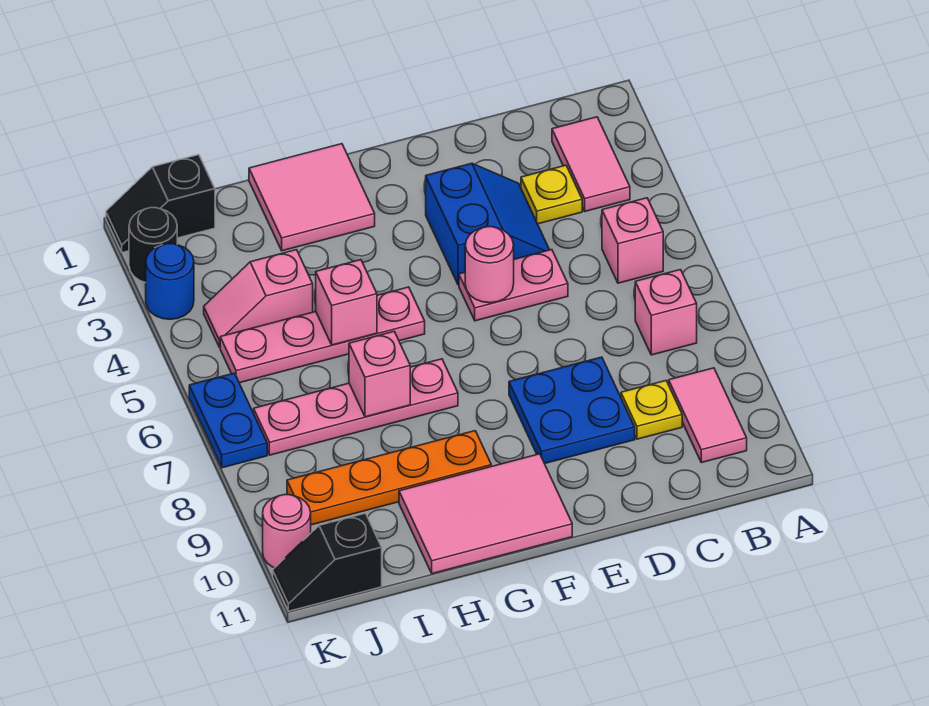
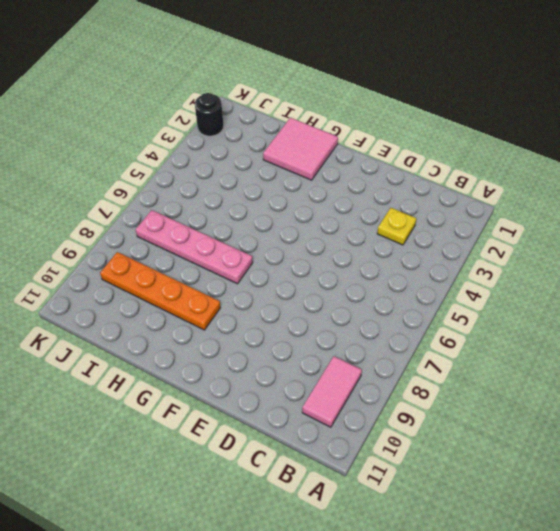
none -> pink tile B2:B3 level 1
none -> pink brick B5 level 1
none -> pink brick B7 level 1

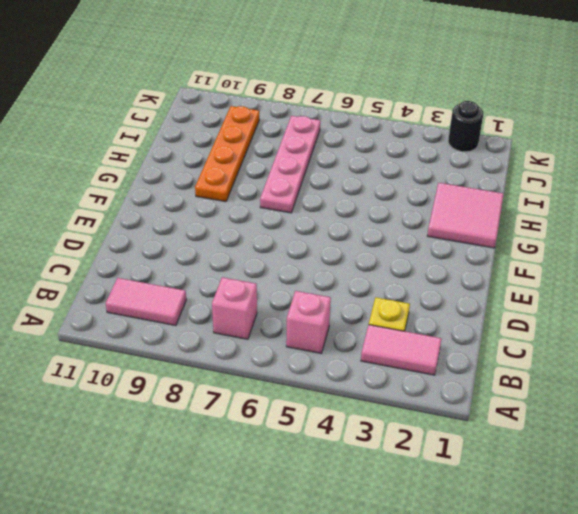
none -> yellow plate C9 level 1
none -> blue slope D3:E4 level 1 top E
none -> pink plate D5:E5 level 1

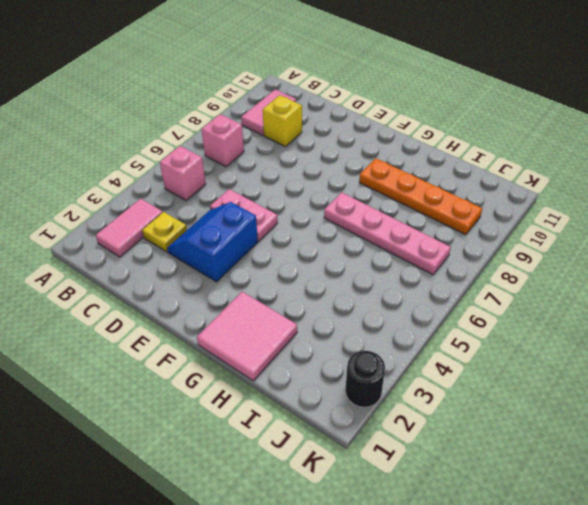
yellow brick C9 level 1 -> yellow plate C9 level 1
none -> blue plate D8:E9 level 1
none -> pink tile F10:H11 level 1
none -> pink plate G5:J5 level 1

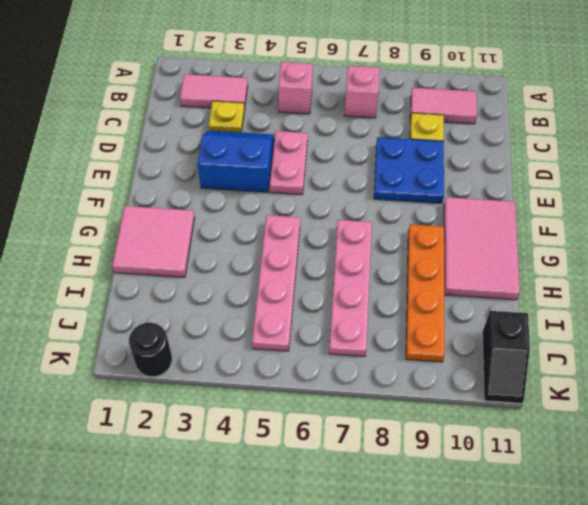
none -> pink slope I4:J4 level 1 top I
none -> black slope J1:K1 level 1 top J
none -> blue round brick K3 level 1

